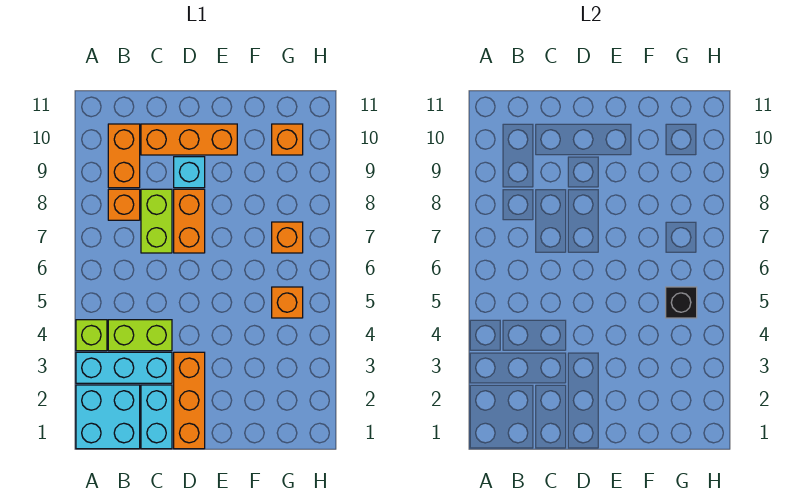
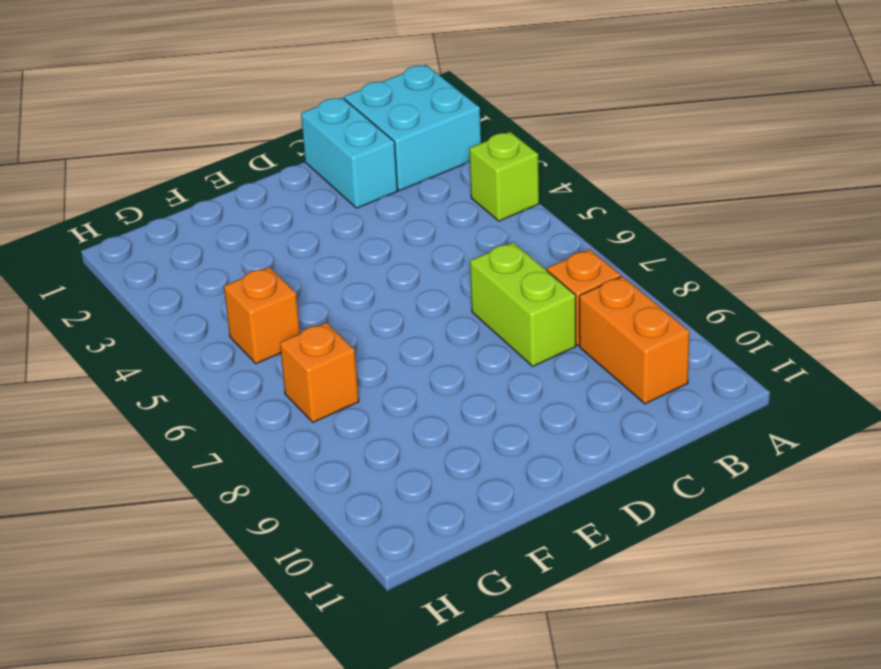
none -> cyan brick A3:C3 level 1
none -> lime brick B4:C4 level 1
none -> orange brick C10:E10 level 1

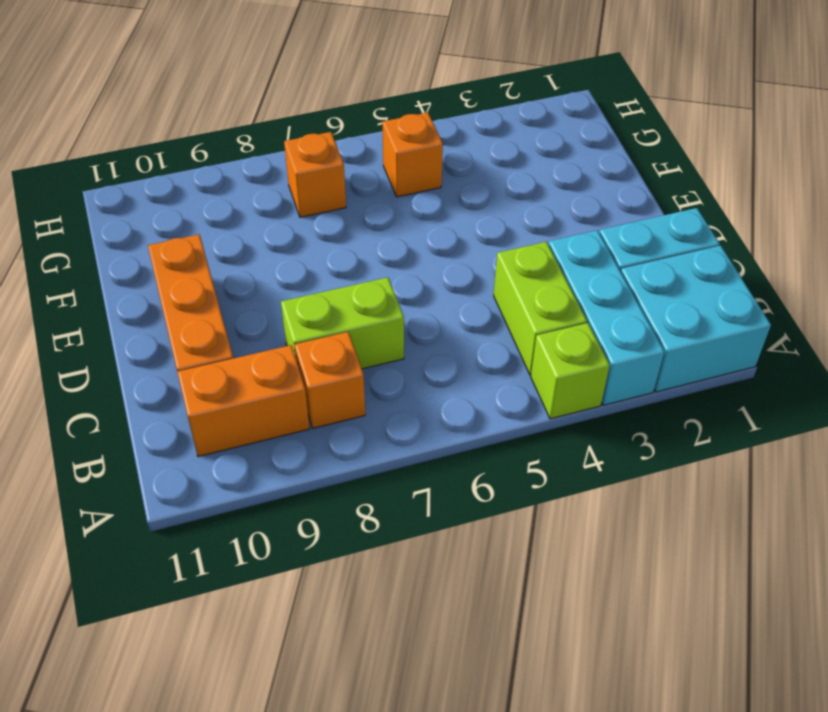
none -> orange brick D1:D3 level 1
none -> orange brick D7:D8 level 1
none -> cyan brick D9 level 1

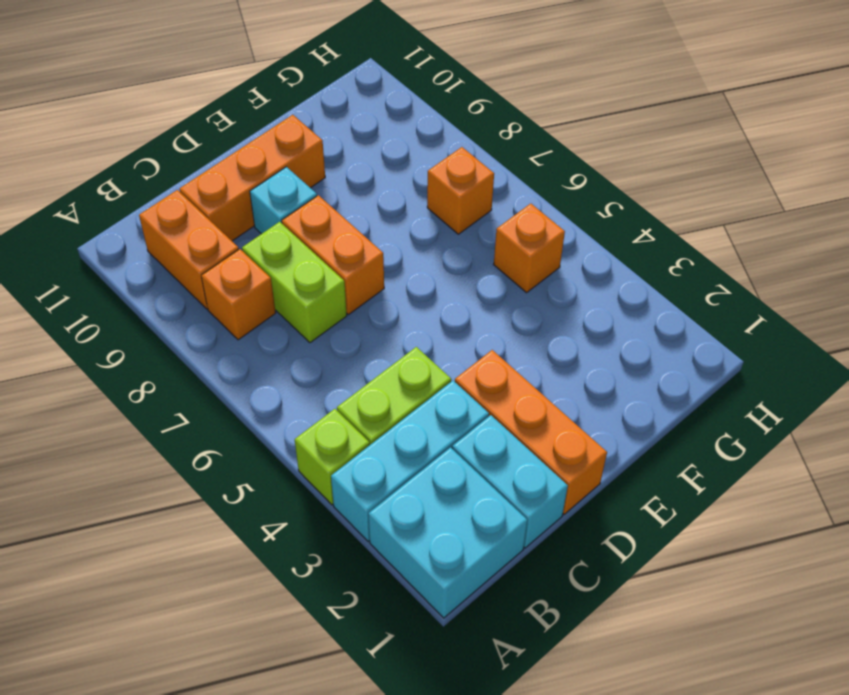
none -> orange brick G10 level 1
none -> black brick G5 level 2

